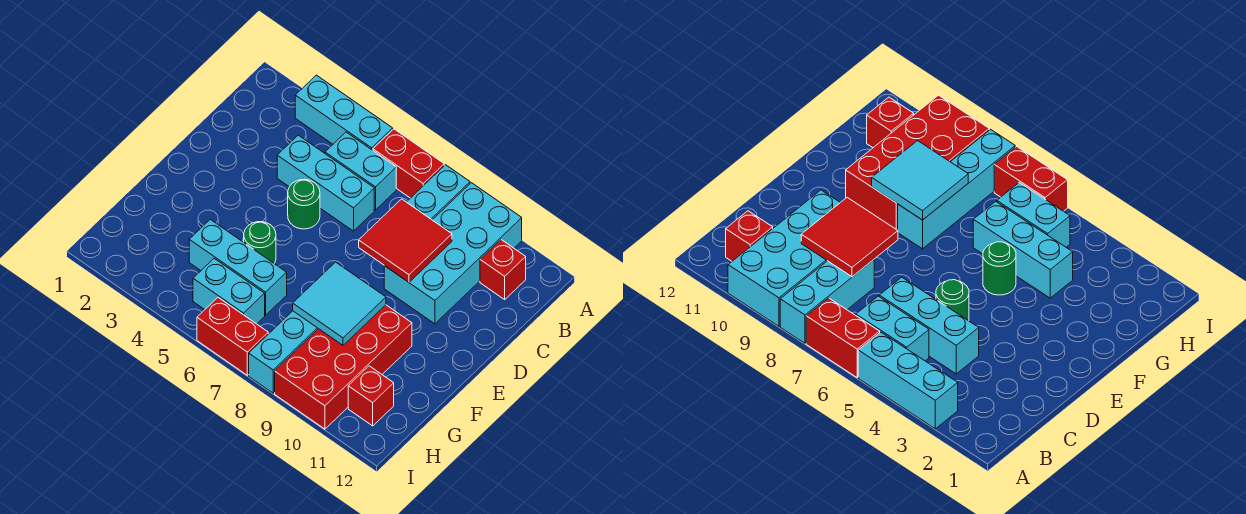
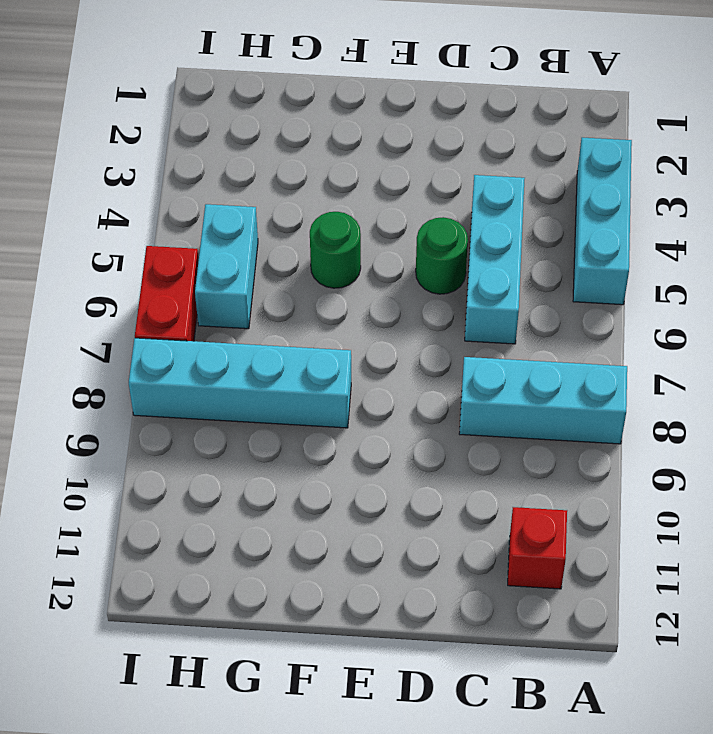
none -> red brick A6:A7 level 1
none -> cyan brick A9:D10 level 1
none -> cyan brick B5:B6 level 1

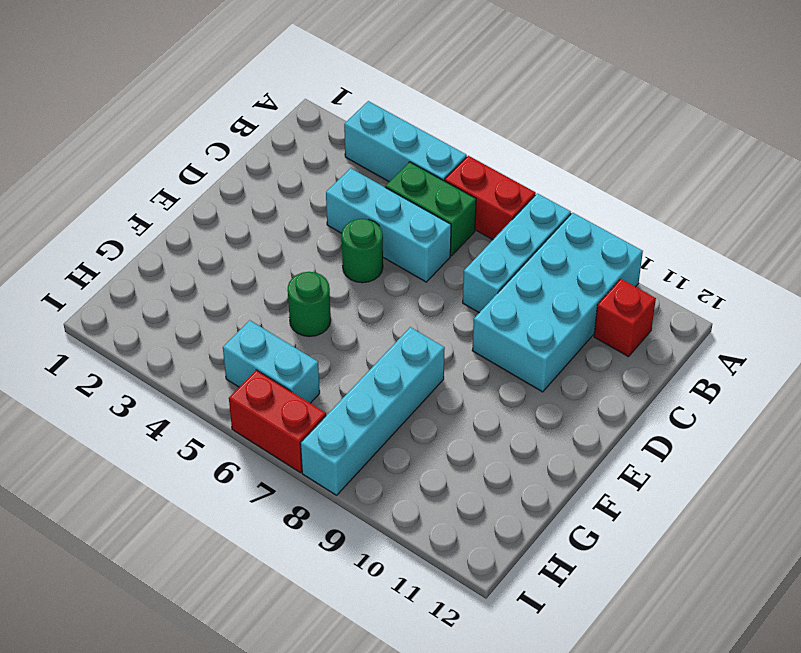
green brick B5:B6 level 1 -> cyan brick B5:B6 level 1
none -> red brick F9:I10 level 1
none -> cyan brick G4:G6 level 1
none -> red brick H11 level 1

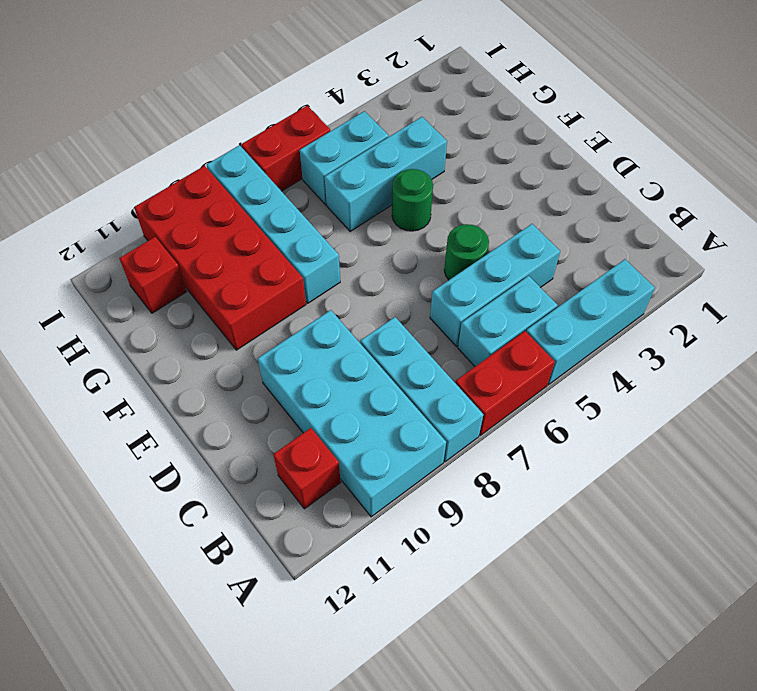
none -> red tile C8:D9 level 2
none -> cyan tile F8:G9 level 2

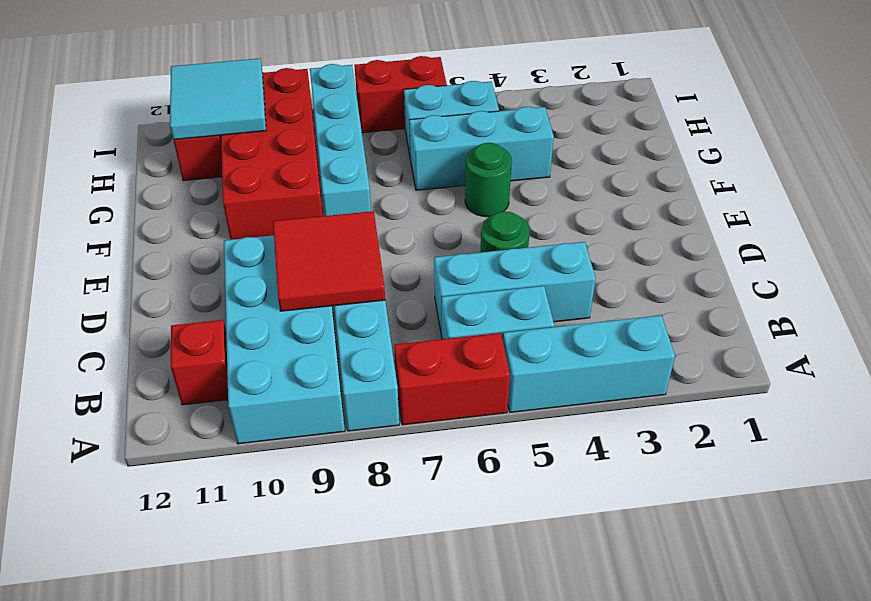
cyan tile H10:I11 level 2 -> cyan tile F8:G9 level 2

